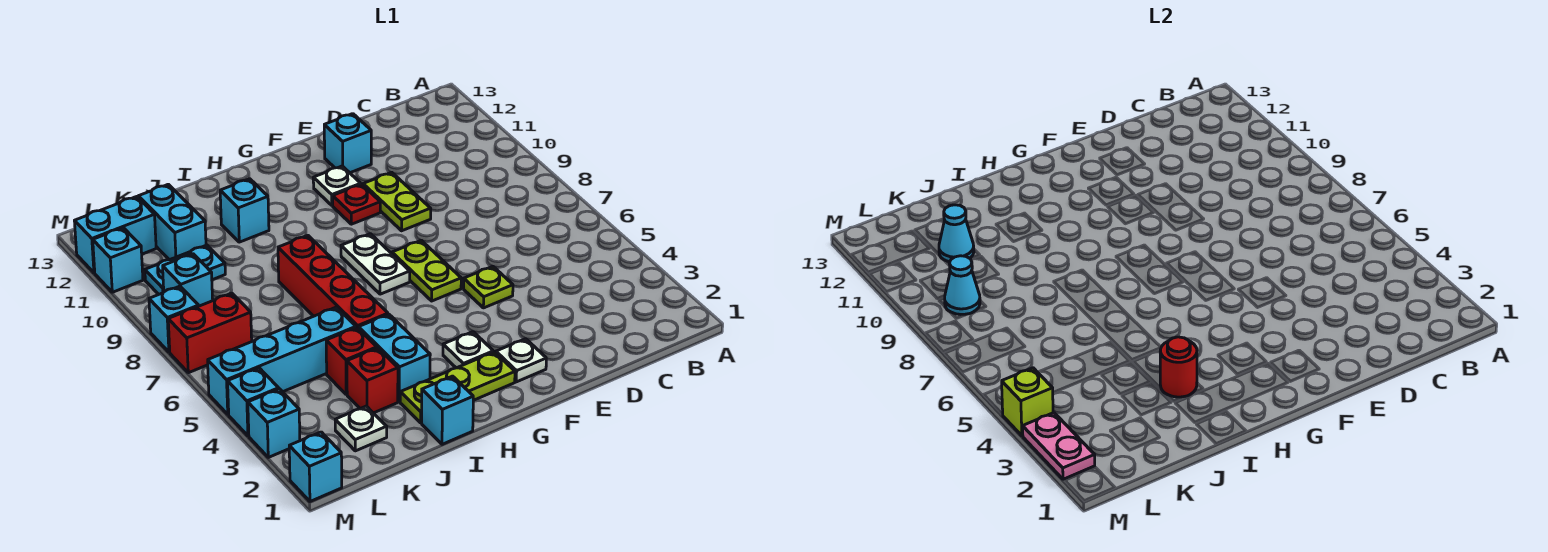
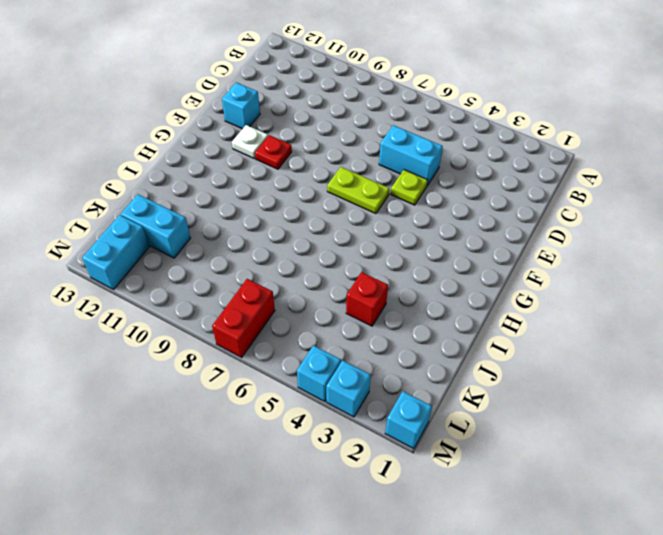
cyan brick D5:D6 level 1 -> cyan brick I3:I4 level 1
none -> lime plate E9:E10 level 1
none -> white plate F2 level 1
none -> lime plate G2:I2 level 1
none -> white plate G3 level 1

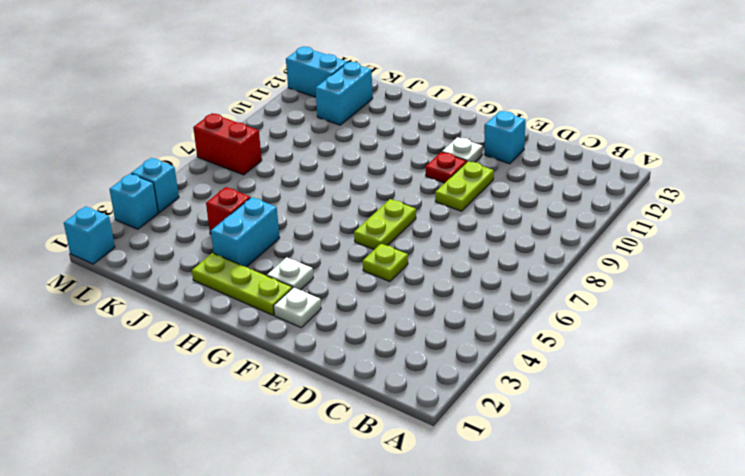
none -> white plate G7:G8 level 1
none -> cyan brick I1 level 1
none -> red brick I5:I8 level 1
none -> cyan brick I11 level 1

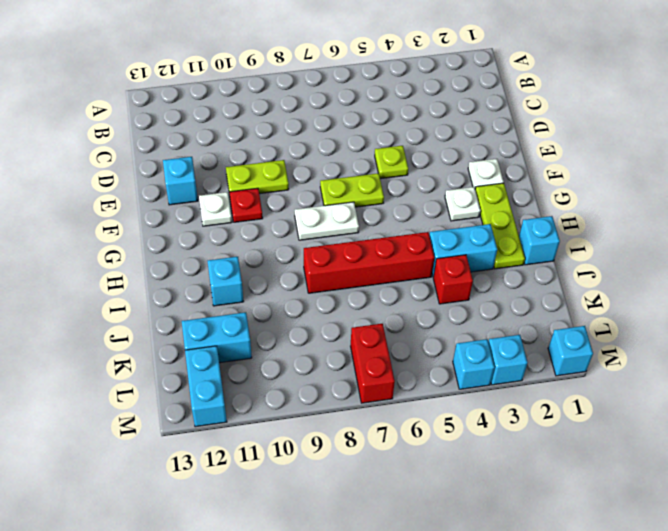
none -> red brick J3 level 1
none -> cyan brick J5:M5 level 1
none -> white plate K2 level 1
none -> cyan plate K10:L10 level 1

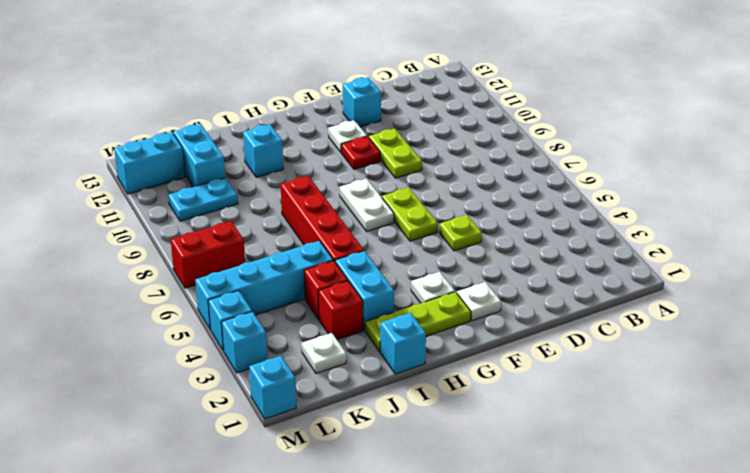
none -> cyan brick L9 level 1
none -> cyan brick M8 level 1
none -> cyan brick M11 level 1
none -> red round brick I3 level 2

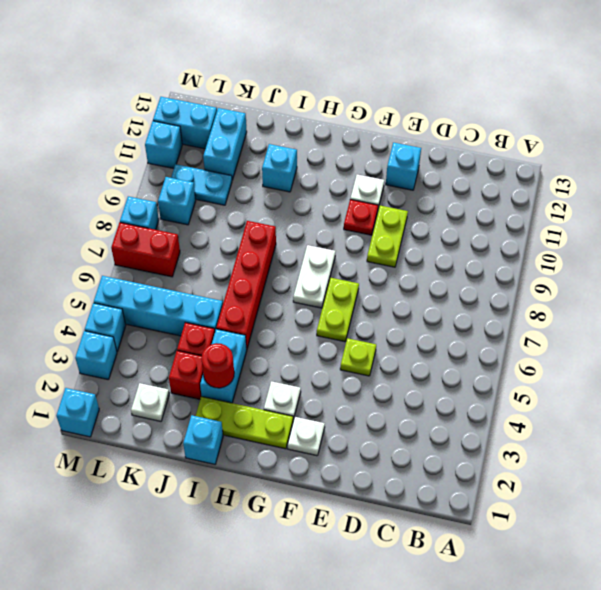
none -> cyan cone K11 level 2
none -> cyan cone L9 level 2
none -> pink plate M2:M3 level 2
none -> lime brick M4 level 2

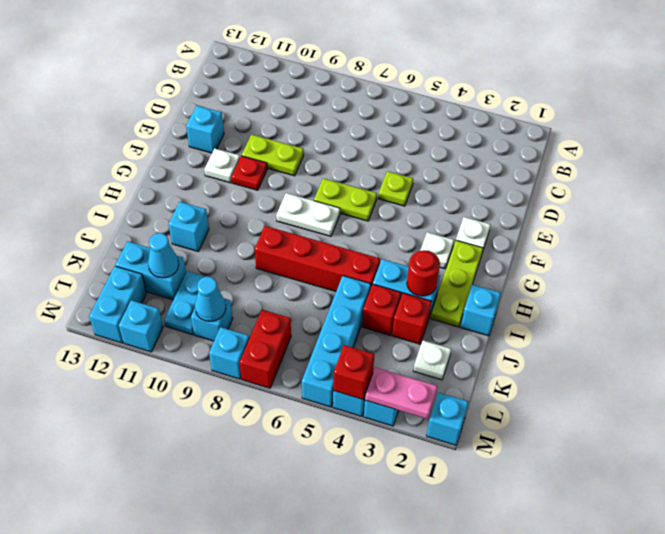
red brick M4 level 2 -> lime brick M4 level 2

